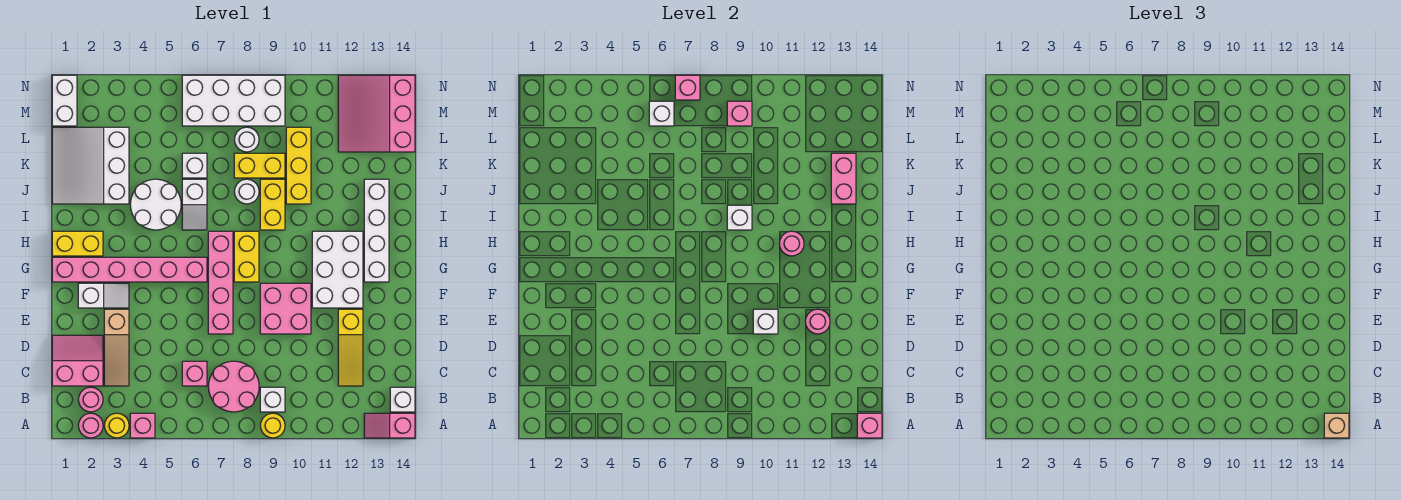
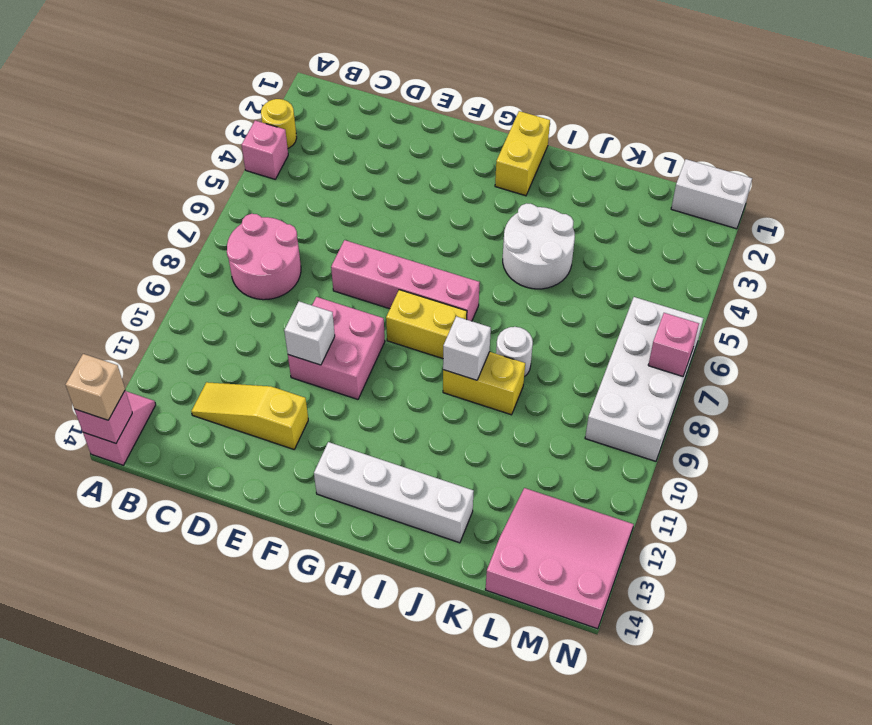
none -> pink round brick A2 level 1
none -> yellow round brick A9 level 1
none -> pink round brick B2 level 1
none -> white brick B9 level 1

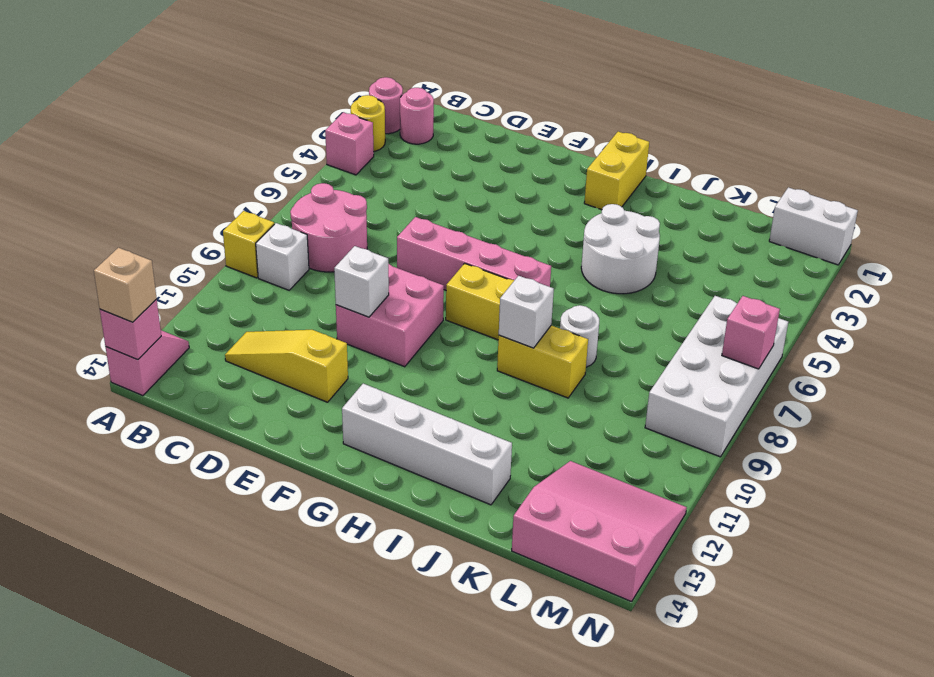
yellow brick A9 level 1 -> yellow round brick A9 level 1
none -> white brick B14 level 1
none -> pink slope C1:D2 level 1 top C
none -> tan slope C3:E3 level 1 top E
none -> pink brick C6 level 1

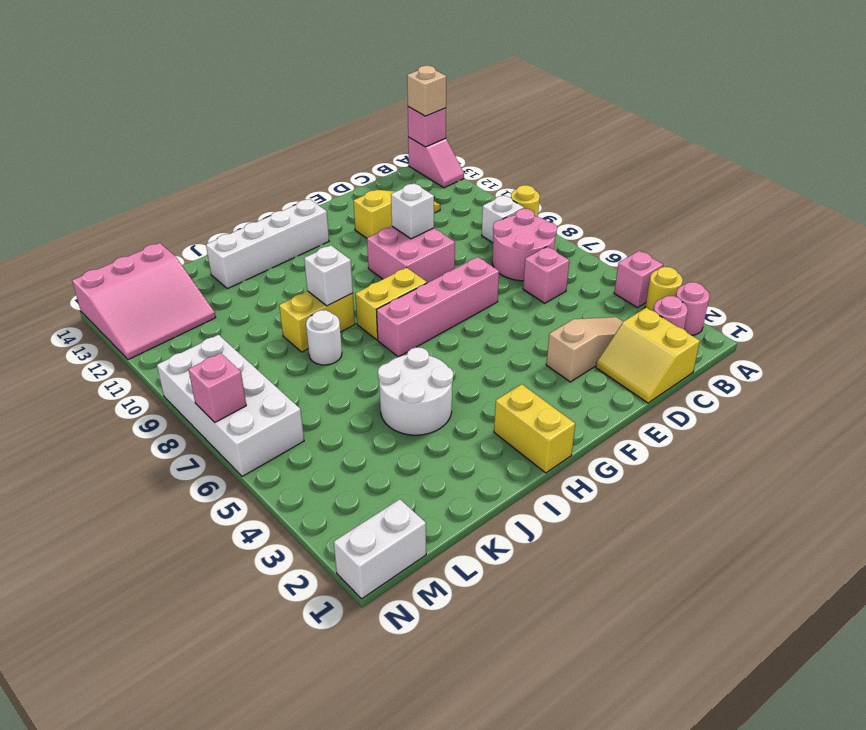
yellow slope C1:D2 level 1 top C -> pink slope C1:D2 level 1 top C
none -> white brick B14 level 1
none -> white slope F2:F3 level 1 top 2
none -> white brick F11:H12 level 1
none -> pink brick G1:G6 level 1

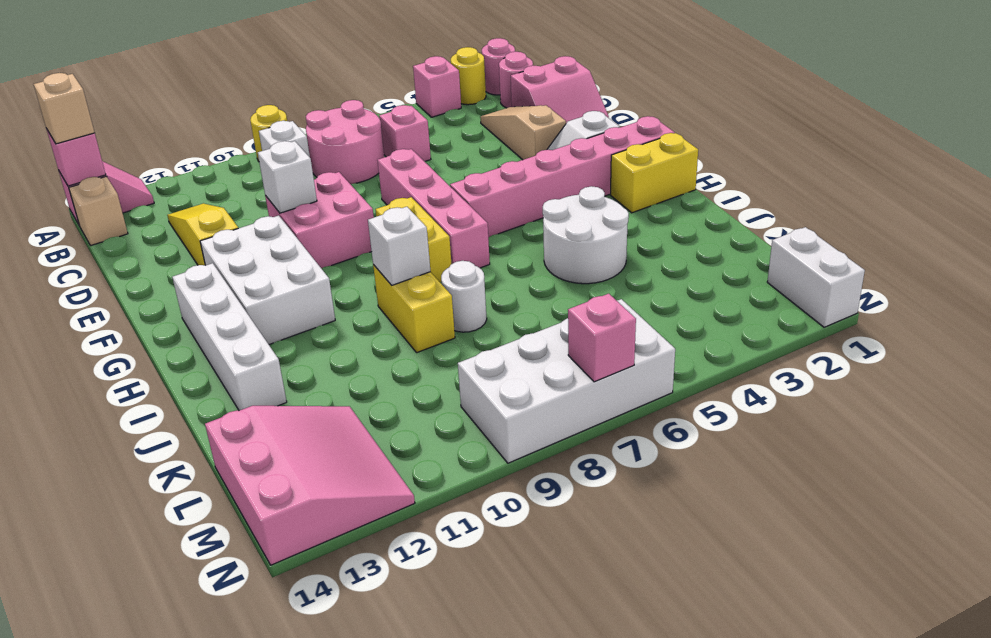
tan brick B14 level 1 -> white brick B14 level 1
none -> white slope I6:J6 level 1 top J
none -> white slope J1:L3 level 1 top 3
none -> yellow brick J10:L10 level 1
none -> white brick K6 level 1

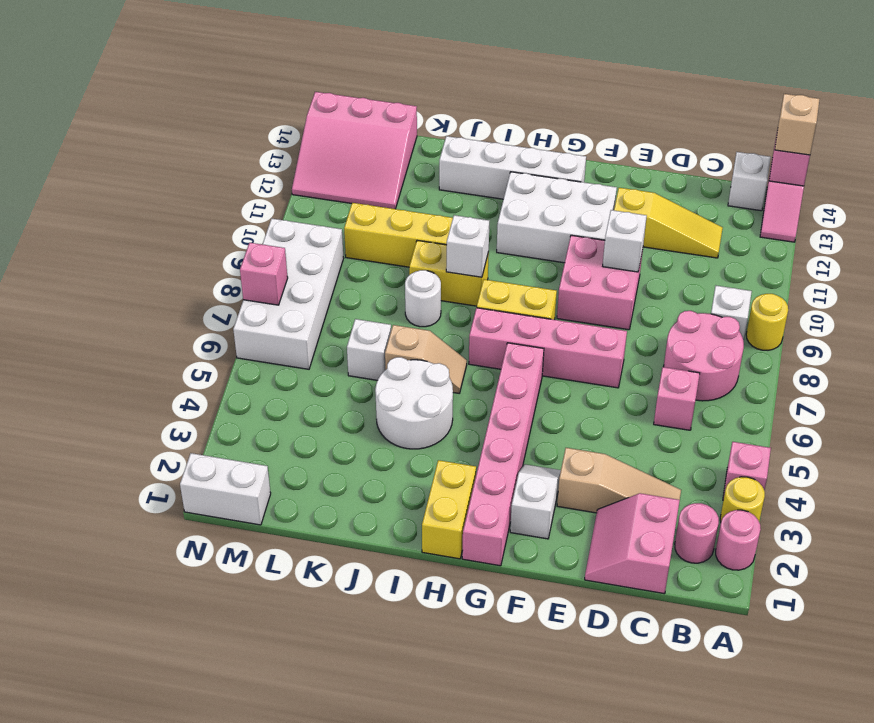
tan slope I6:J6 level 1 top J -> white slope I6:J6 level 1 top J
none -> white slope J1:L3 level 1 top 3
none -> yellow brick K8:K9 level 1
none -> white round brick L8 level 1
none -> pink round brick E12 level 2

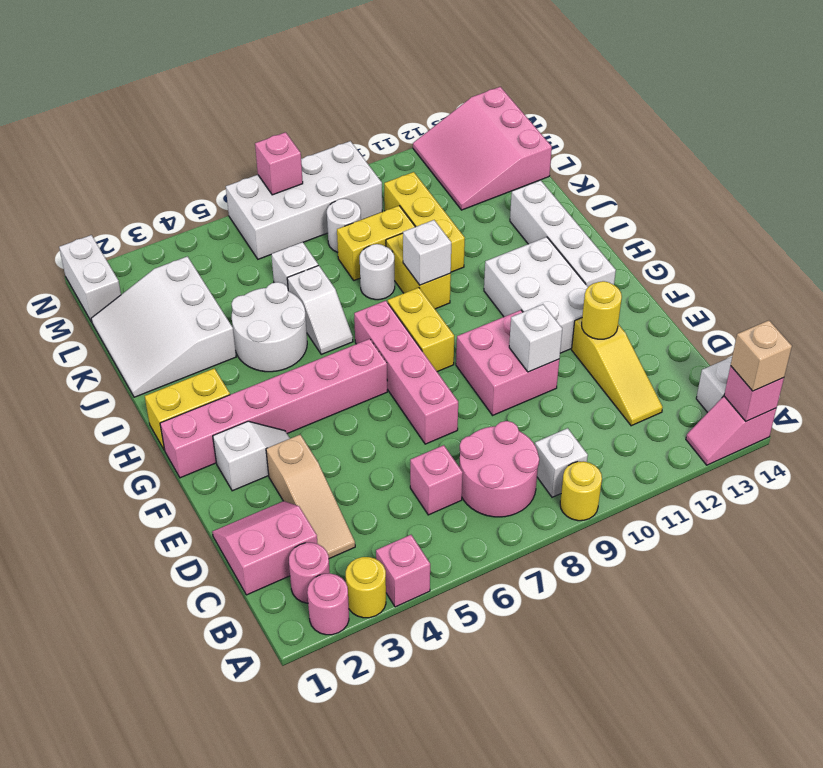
yellow round brick E12 level 2 -> pink round brick E12 level 2
none -> pink round brick H11 level 2
none -> pink brick J13:K13 level 2
none -> white brick M6 level 2
none -> pink brick M9 level 2

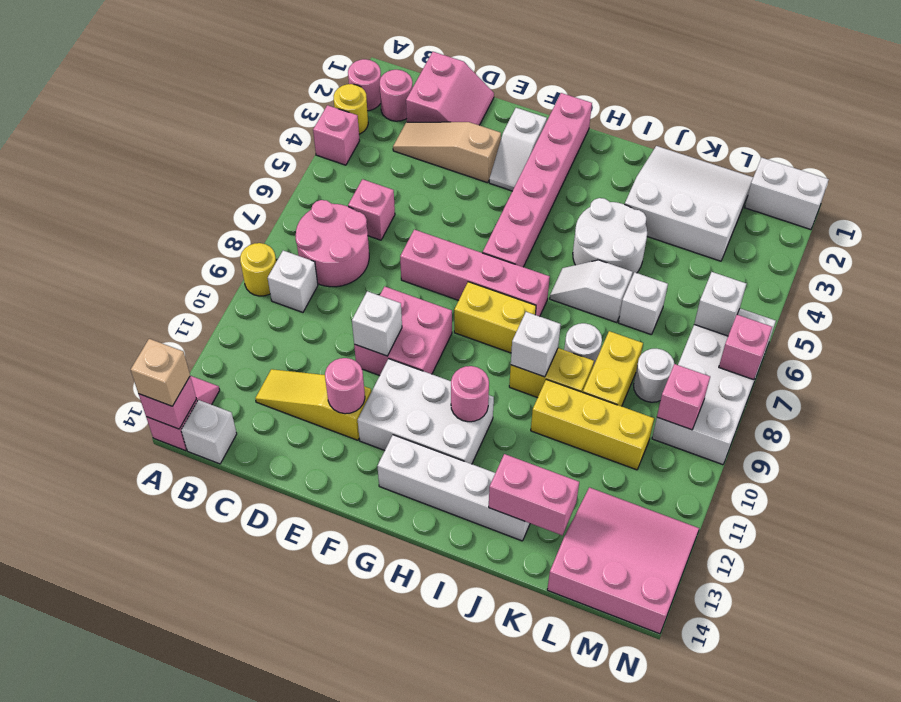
none -> yellow brick H1:H2 level 1

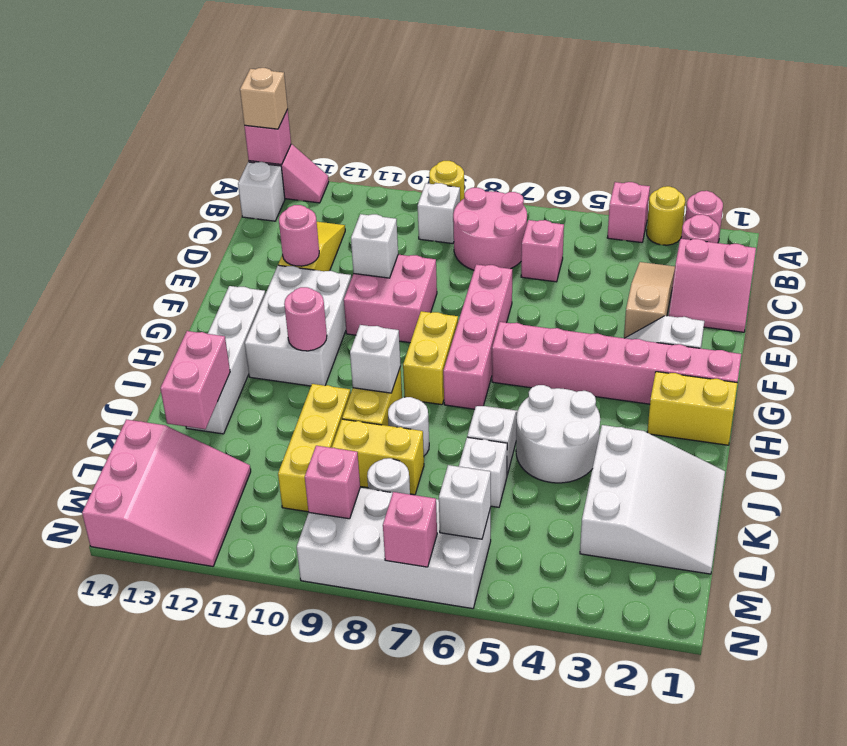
none -> white brick M1:N1 level 1

